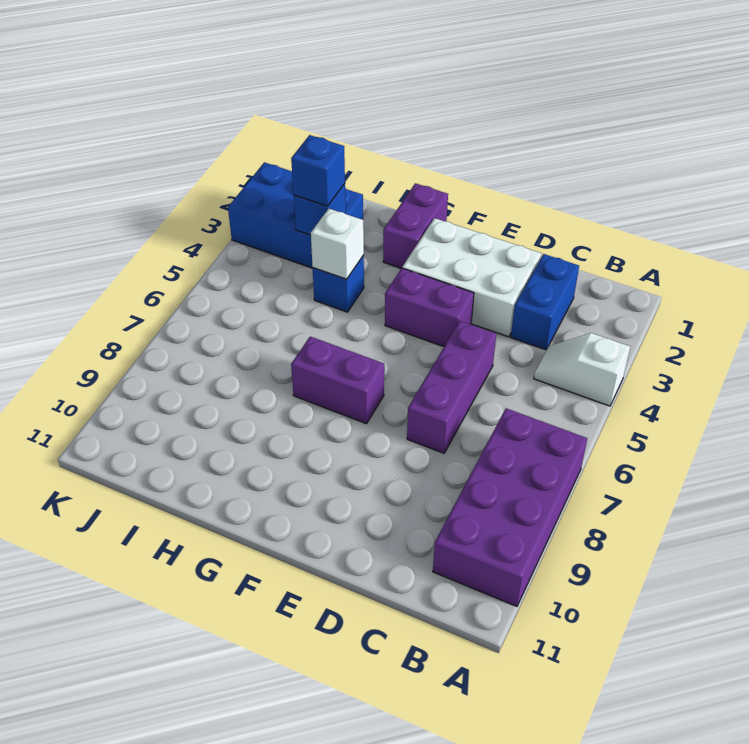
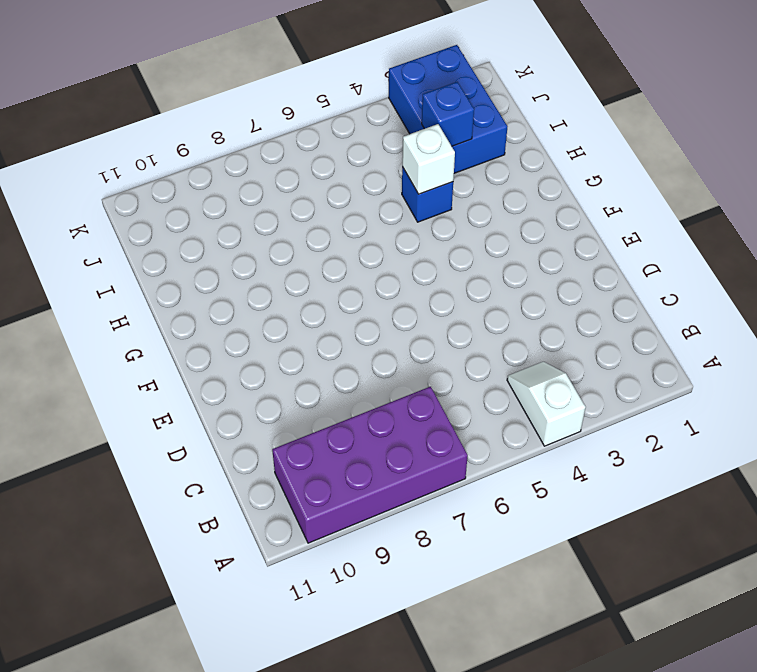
none -> blue brick C2:C3 level 1
none -> white brick D2:F3 level 1
none -> purple brick D5:D7 level 1

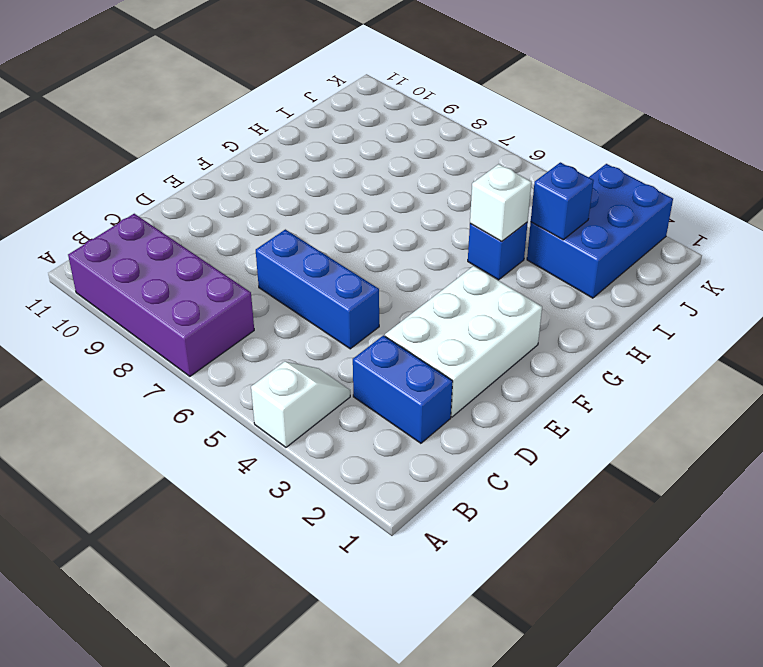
blue brick D5:D7 level 1 -> purple brick D5:D7 level 1
none -> purple brick E4:F4 level 1
none -> purple brick F7:G7 level 1
none -> purple brick G1:G2 level 1

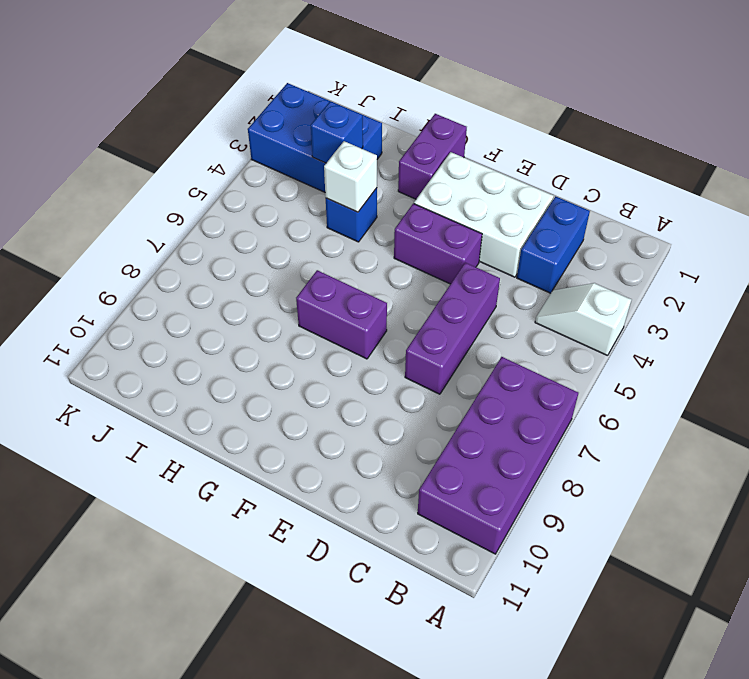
none -> blue brick I3 level 3

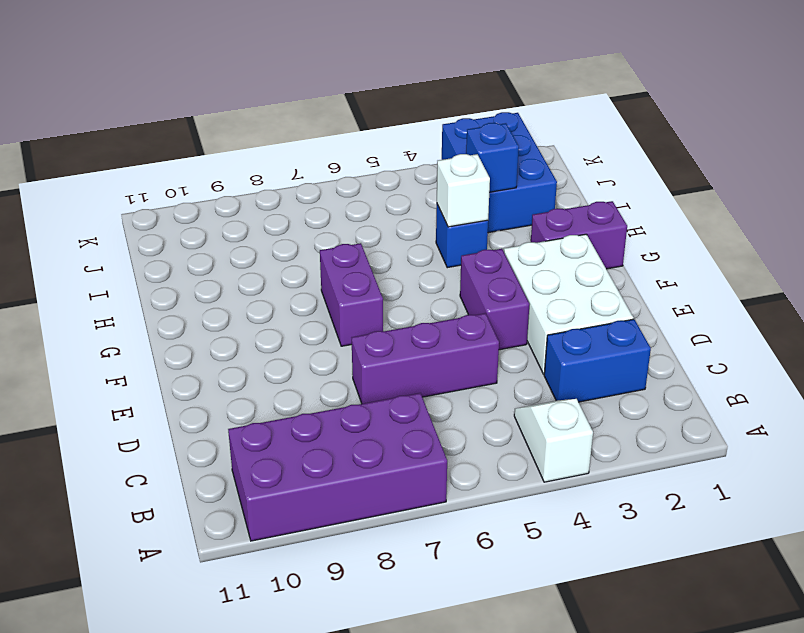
none -> blue brick I3 level 3

